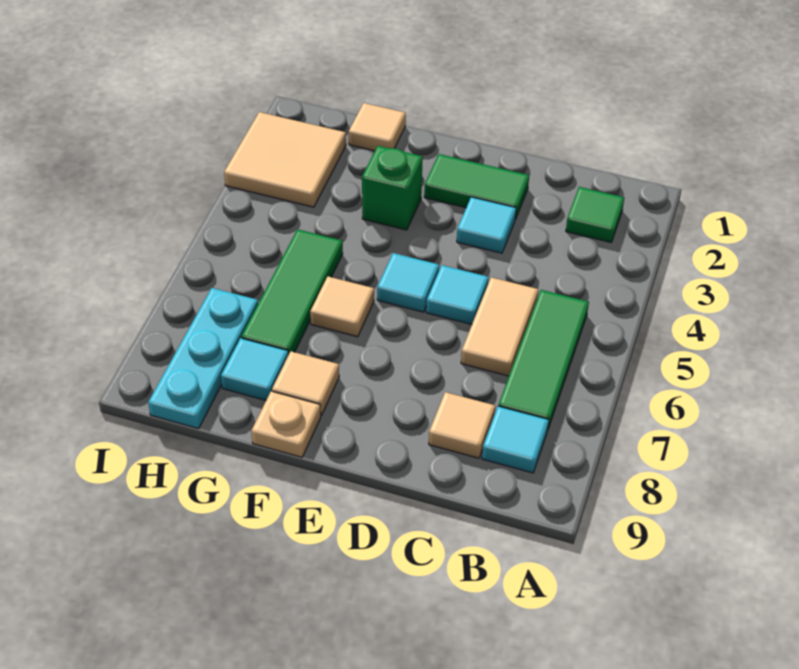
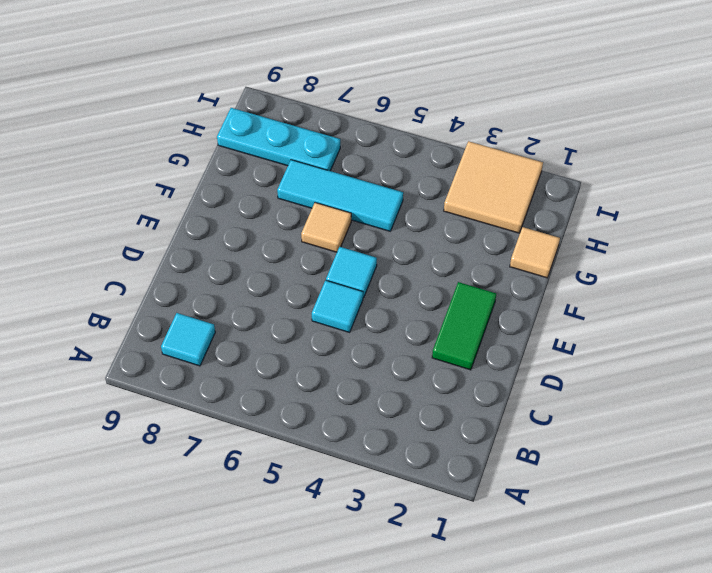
cyan tile G5:G7 level 1 -> green tile G5:G7 level 1
none -> green tile B2 level 1
none -> green tile B5:B7 level 1
none -> tan tile C5:C6 level 1

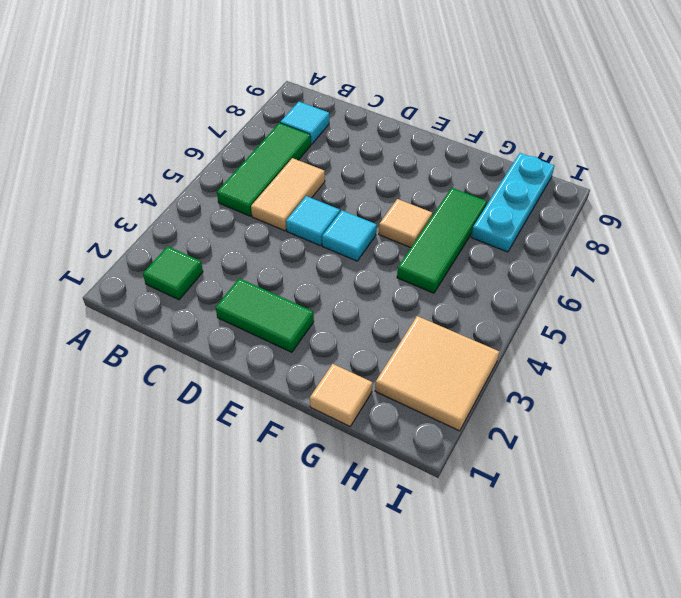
none -> tan tile C8 level 1
none -> cyan tile D3 level 1
none -> green brick F3 level 1

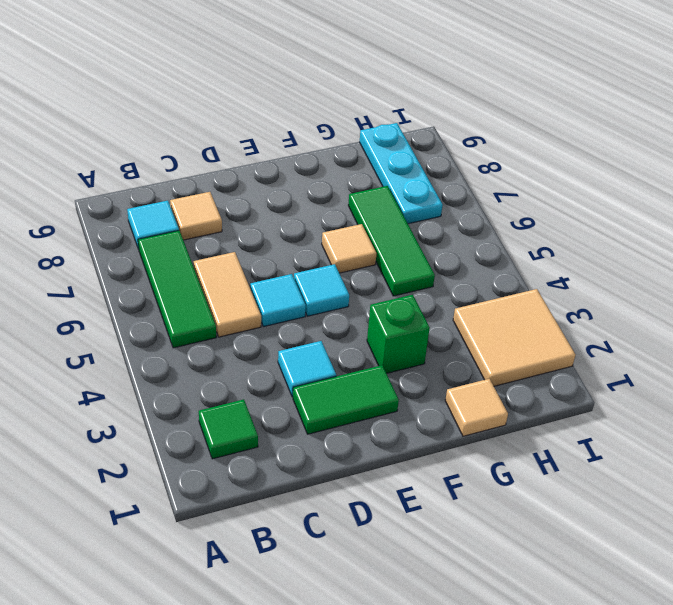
none -> tan tile F8 level 1
none -> tan plate F9 level 1
none -> cyan tile G8 level 1

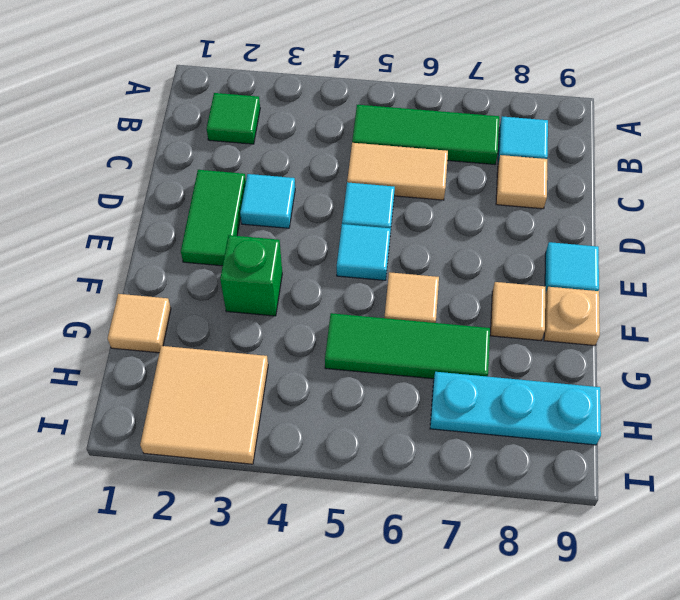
cyan tile E9 level 1 -> cyan tile G8 level 1

